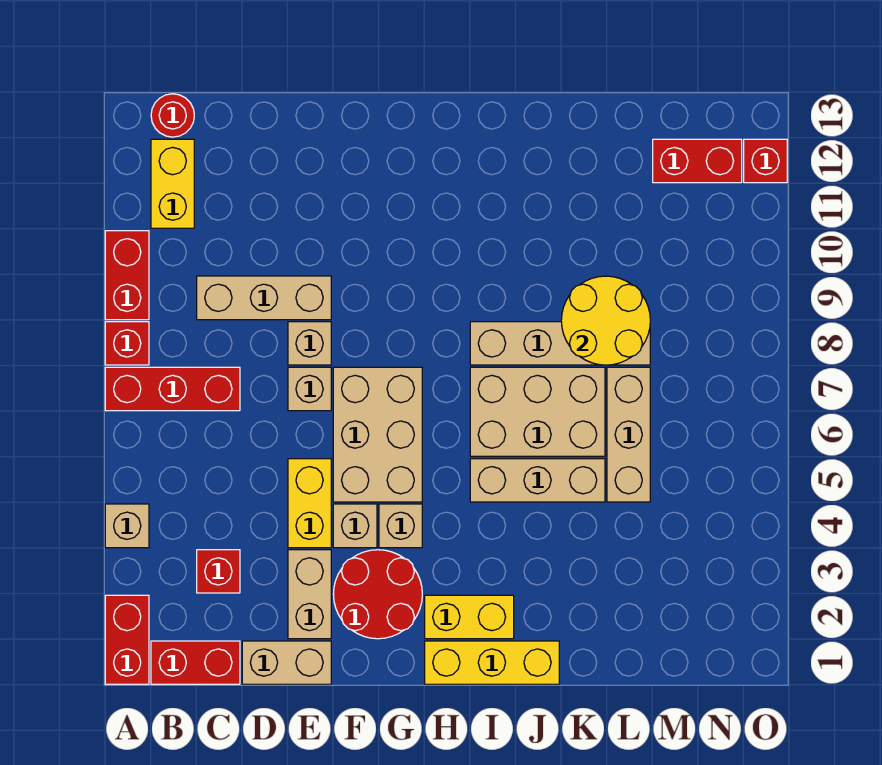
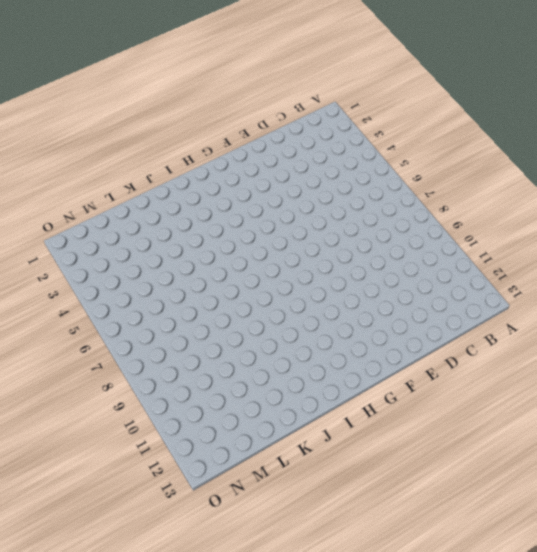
none -> red brick A1:A2 level 1
none -> tan brick A4 level 1
none -> red brick A7:C7 level 1

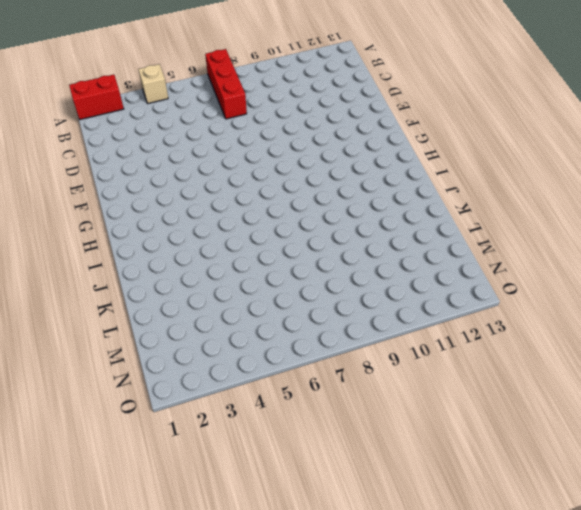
none -> red brick A8 level 1
none -> red brick A9:A10 level 1
none -> red brick B1:C1 level 1

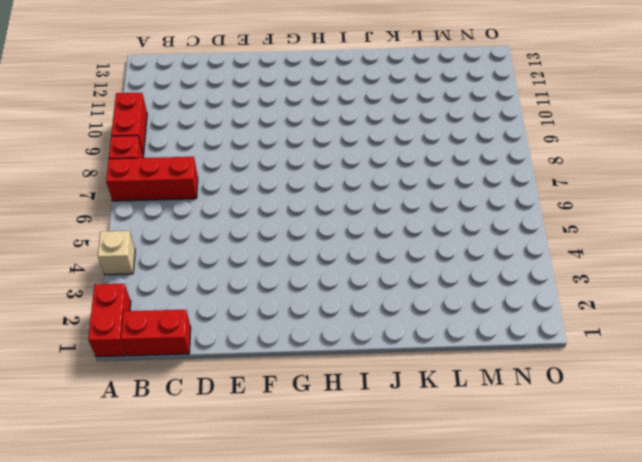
none -> yellow brick B11:B12 level 1
none -> red round brick B13 level 1
none -> red brick C3 level 1

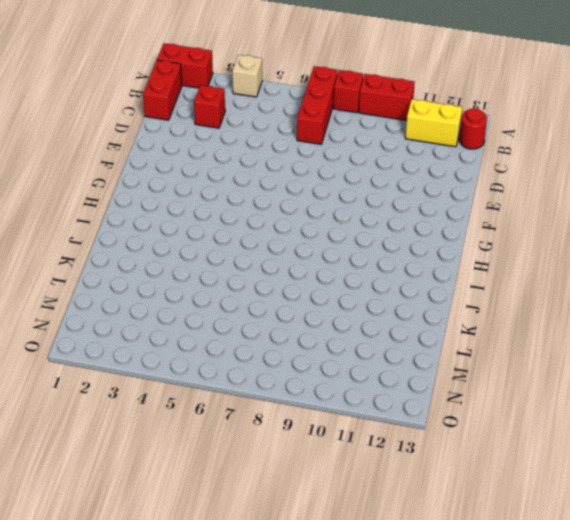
none -> tan brick C9:E9 level 1
none -> tan brick D1:E1 level 1
none -> tan brick E2:E3 level 1

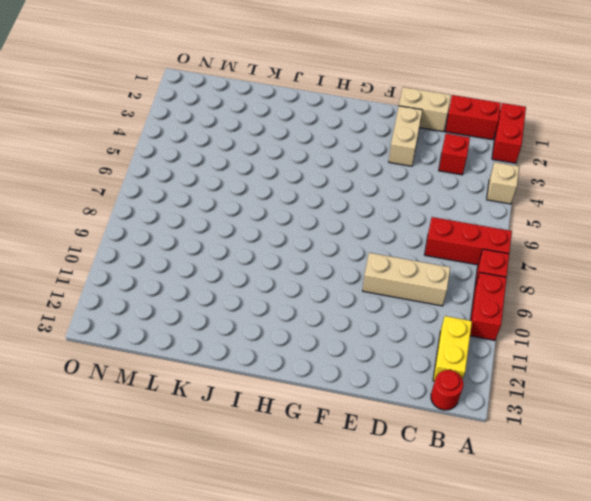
none -> yellow brick E4:E5 level 1
none -> tan brick E7 level 1
none -> tan brick E8 level 1

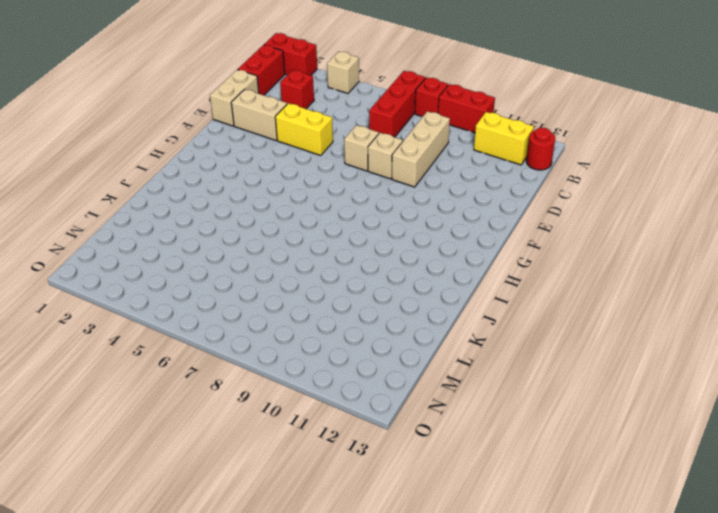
none -> red round brick F2:G3 level 1
none -> tan brick F4 level 1
none -> tan brick F5:G7 level 1

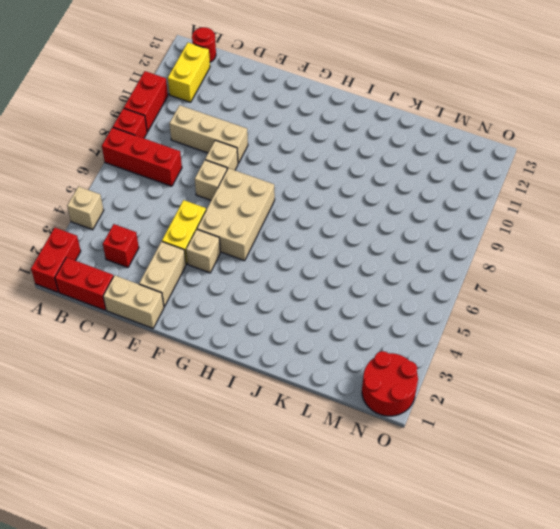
red round brick N1:O2 level 1 -> red round brick F2:G3 level 1
none -> tan brick G4 level 1
none -> yellow brick H1:J1 level 1
none -> yellow brick H2:I2 level 1

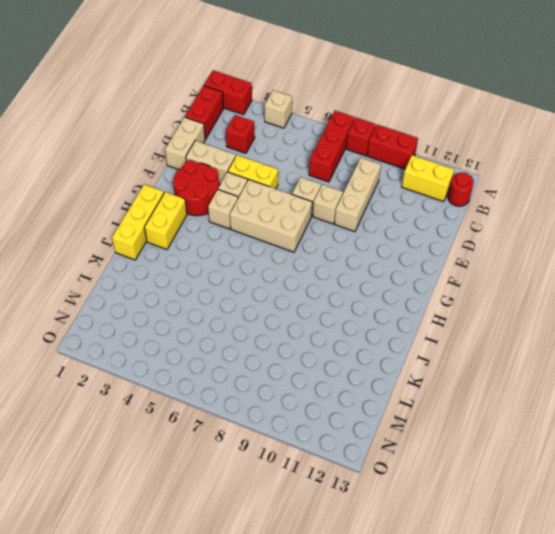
none -> tan brick I5:K5 level 1
none -> tan brick I6:K7 level 1
none -> tan brick I8:L8 level 1

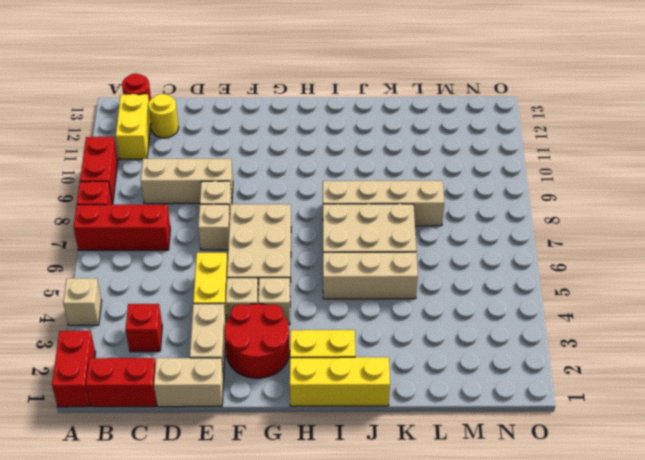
yellow round brick C12 level 1 -> none
none -> tan brick L5:L7 level 1
none -> red brick M12:N12 level 1
none -> red brick O12 level 1

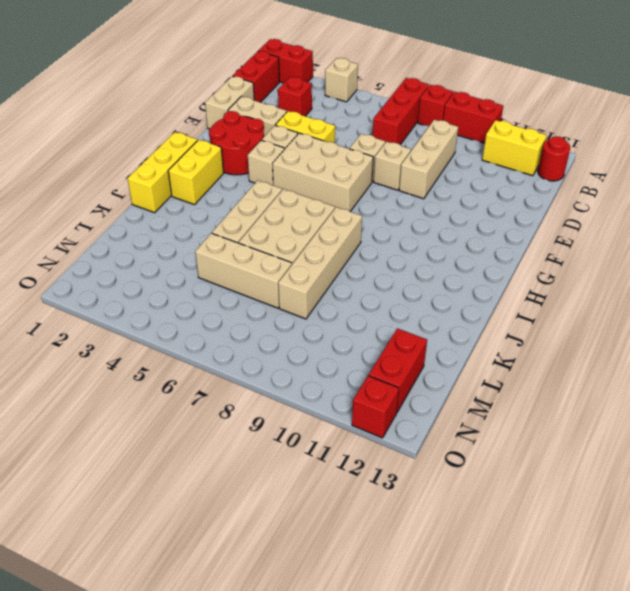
none -> yellow round brick K8:L9 level 2

